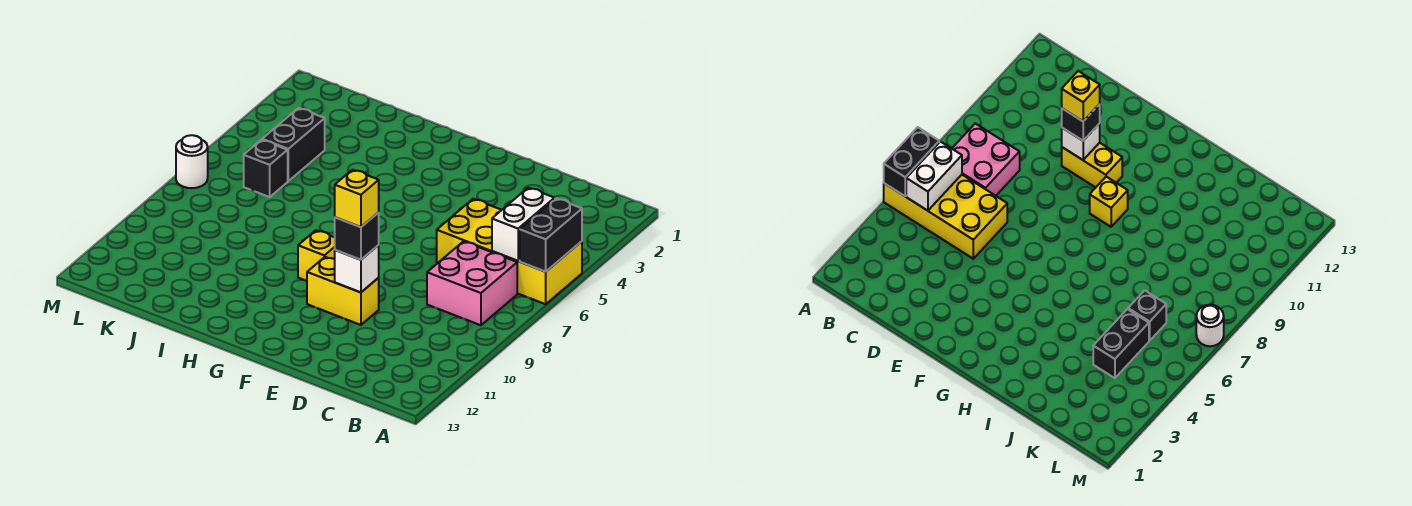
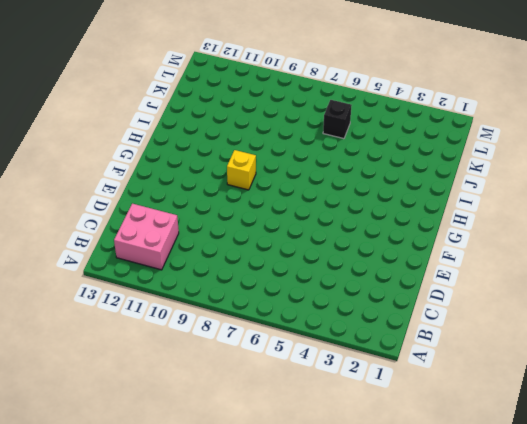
pink brick B11:C12 level 1 -> pink brick B7:C8 level 1
none -> yellow brick A5:D6 level 1
none -> yellow brick E10:F10 level 1
none -> black brick K4:K5 level 1

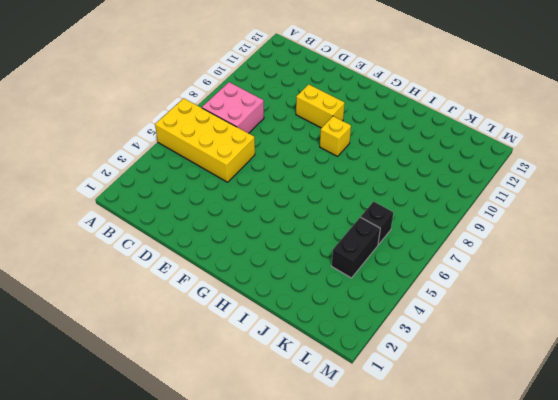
none -> white round brick M7 level 1
none -> black brick A5:A6 level 2
none -> white brick B5:B6 level 2

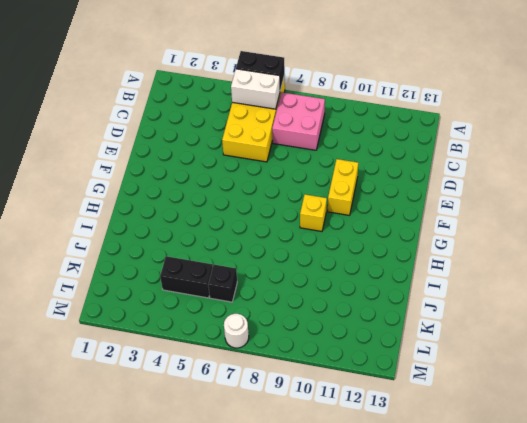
none -> white brick E10 level 2
none -> black brick E10 level 3
none -> yellow brick E10 level 4

